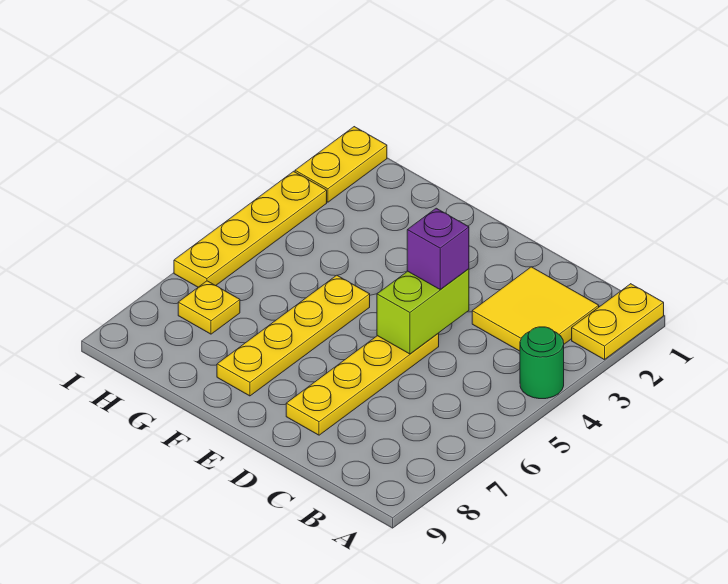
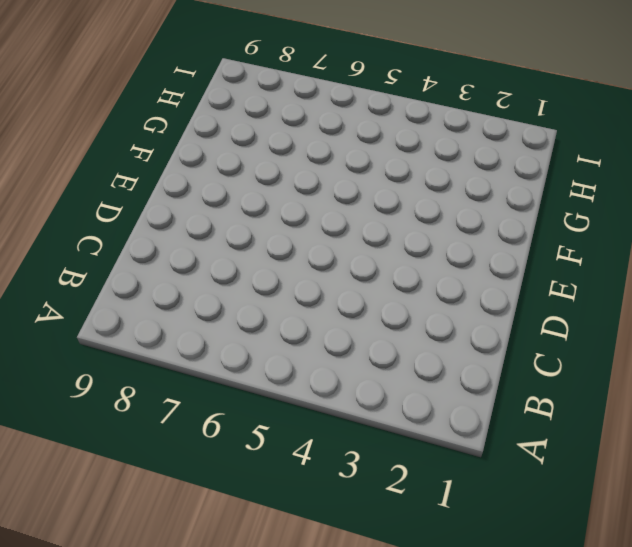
none -> yellow plate A1:A2 level 1
none -> green round brick A4 level 1

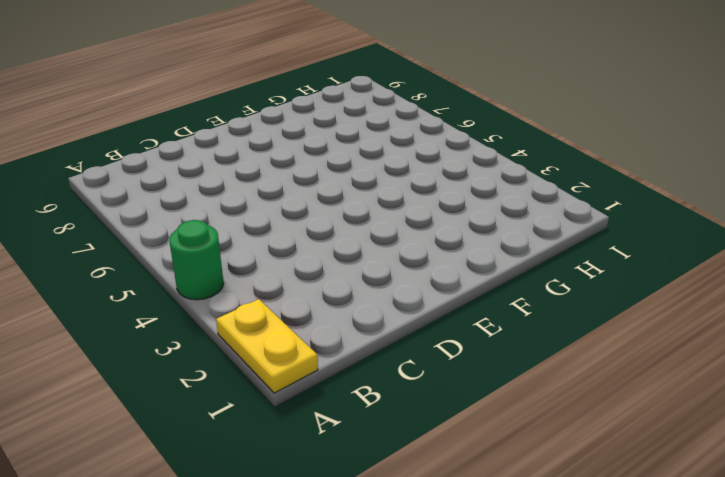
none -> yellow tile B2:C3 level 1
none -> yellow plate D5:D8 level 1

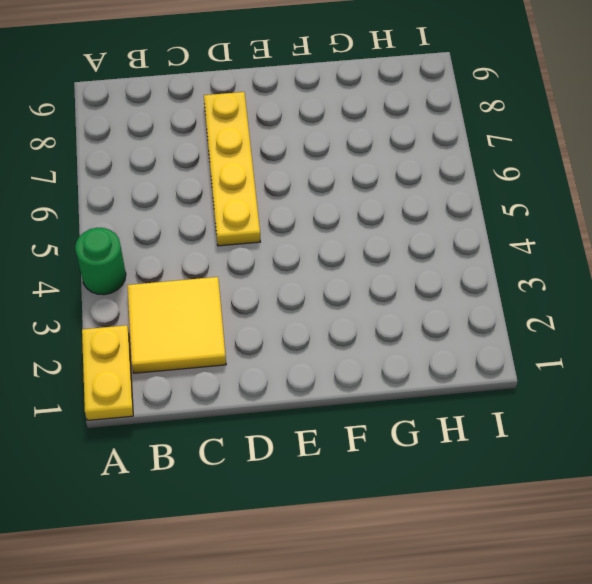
none -> yellow plate F5:F8 level 1
none -> yellow plate H7 level 1

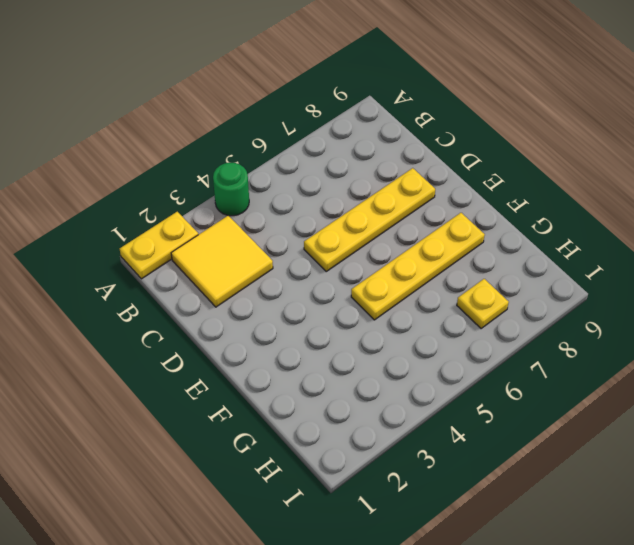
none -> yellow plate I1:I2 level 1
none -> yellow plate I3:I6 level 1

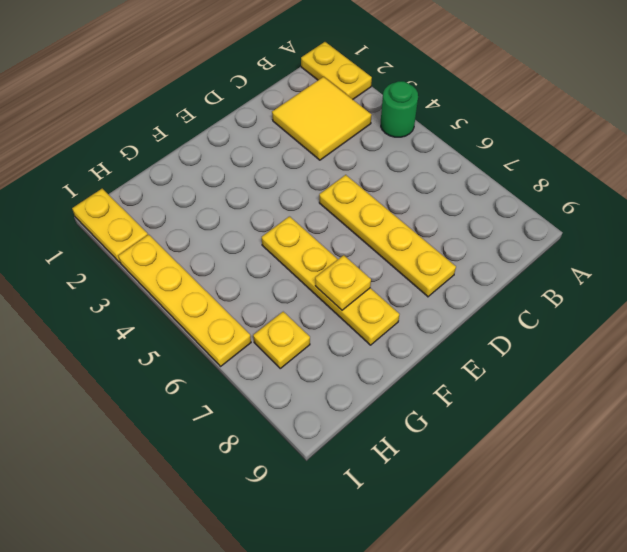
yellow plate F7 level 2 -> none
none -> lime brick D4:D5 level 2
none -> purple brick D4 level 3

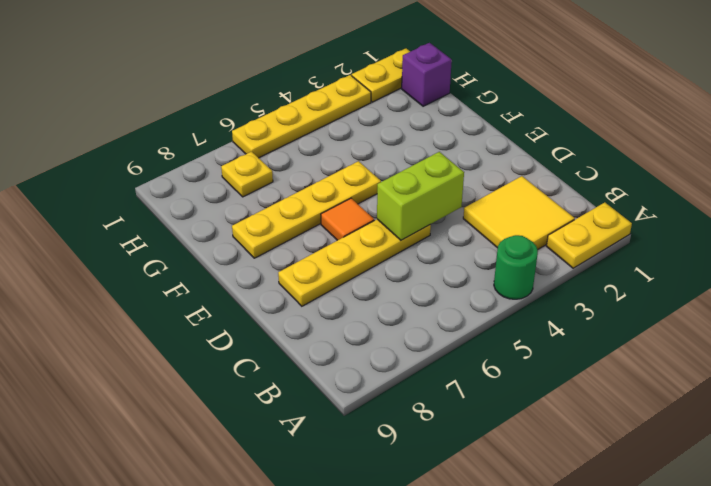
orange tile E6 level 1 -> none
purple brick H1 level 1 -> purple brick D4 level 3

